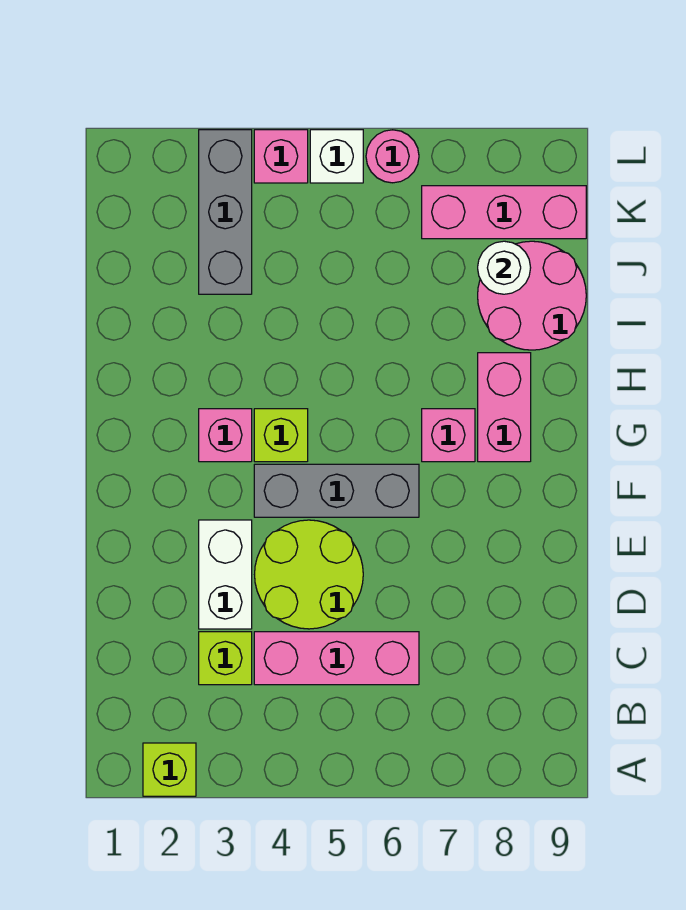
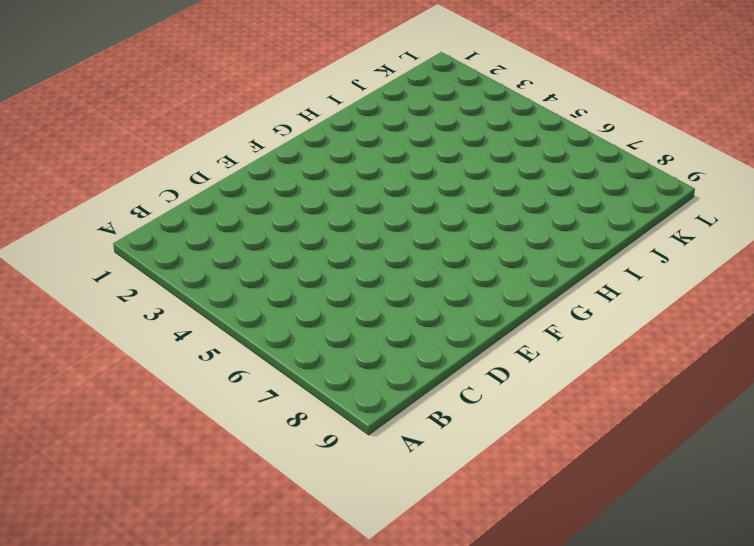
none -> lime brick A2 level 1
none -> lime brick C3 level 1
none -> pink brick C4:C6 level 1

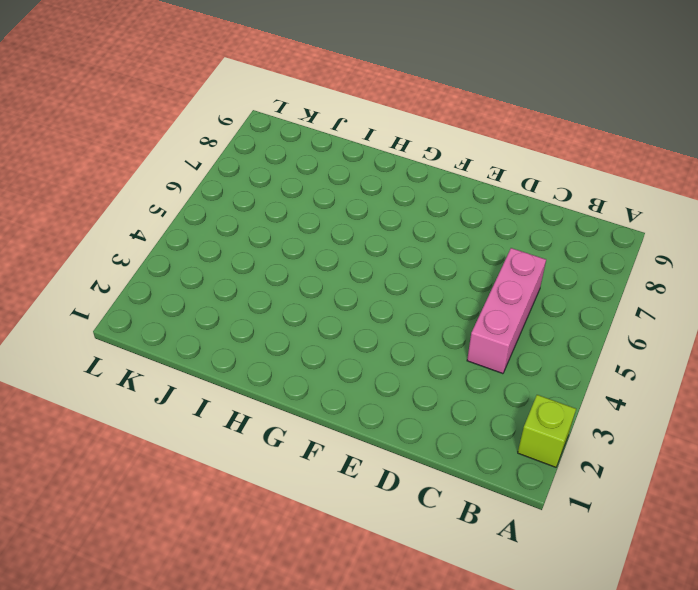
none -> lime brick C3 level 1
none -> white brick D3:E3 level 1
none -> lime round brick D4:E5 level 1

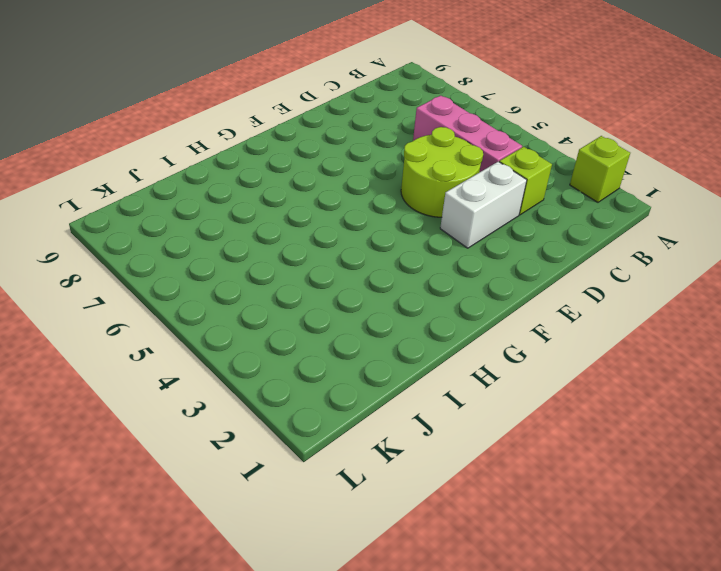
none -> grey brick F4:F6 level 1
none -> pink brick G3 level 1
none -> lime brick G4 level 1

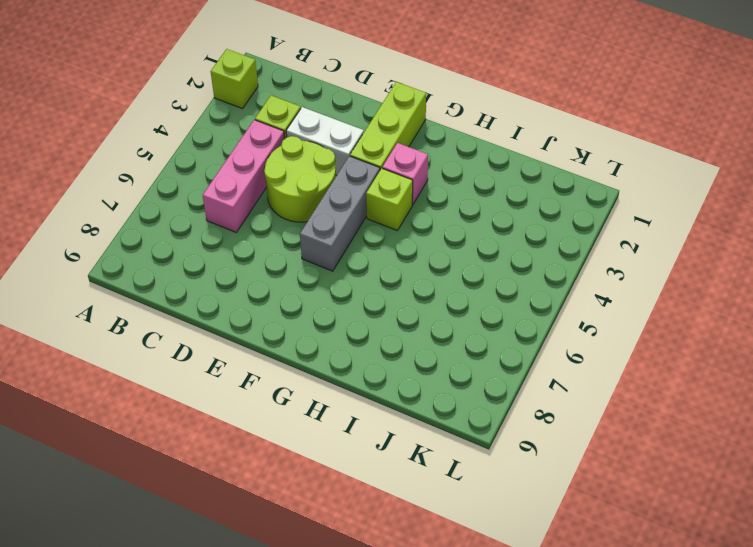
lime brick F1:F3 level 1 -> none
none -> pink brick G7 level 1
none -> pink brick G8:H8 level 1
none -> pink round brick I8:J9 level 1

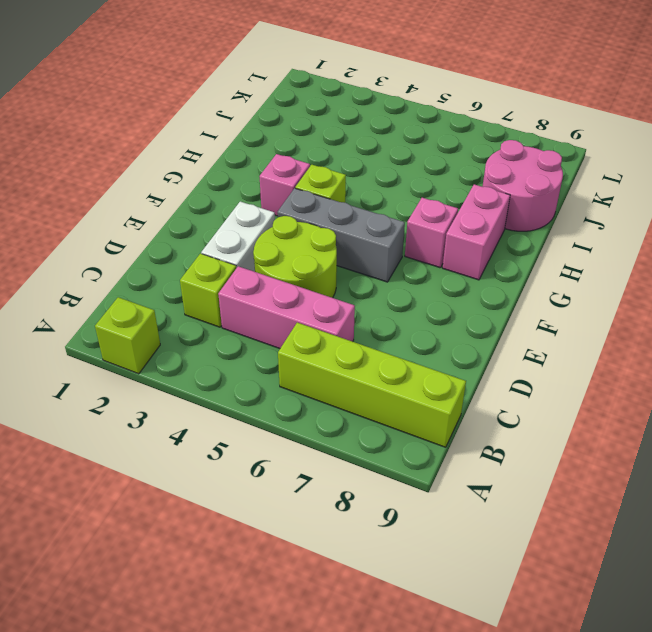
lime brick B6:B9 level 1 -> none
none -> grey brick J3:L3 level 1
none -> pink brick K7:K9 level 1
none -> pink brick L4 level 1

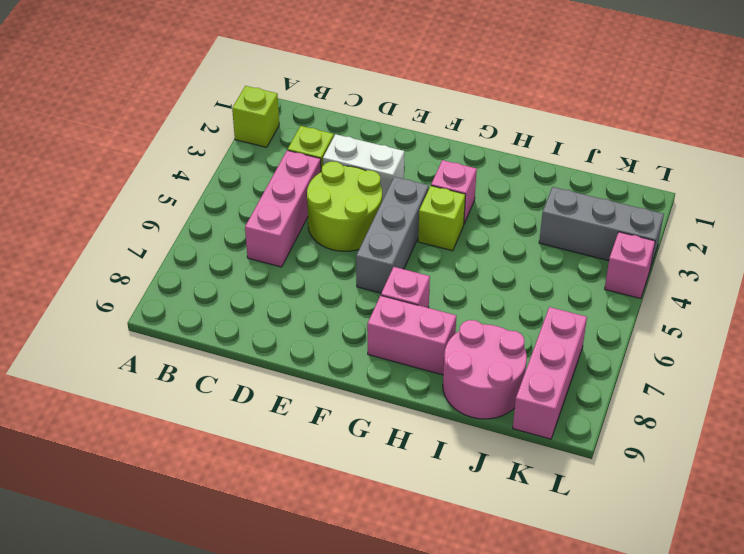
none -> white brick L5 level 1
none -> pink round brick L6 level 1
none -> white round brick J8 level 2

